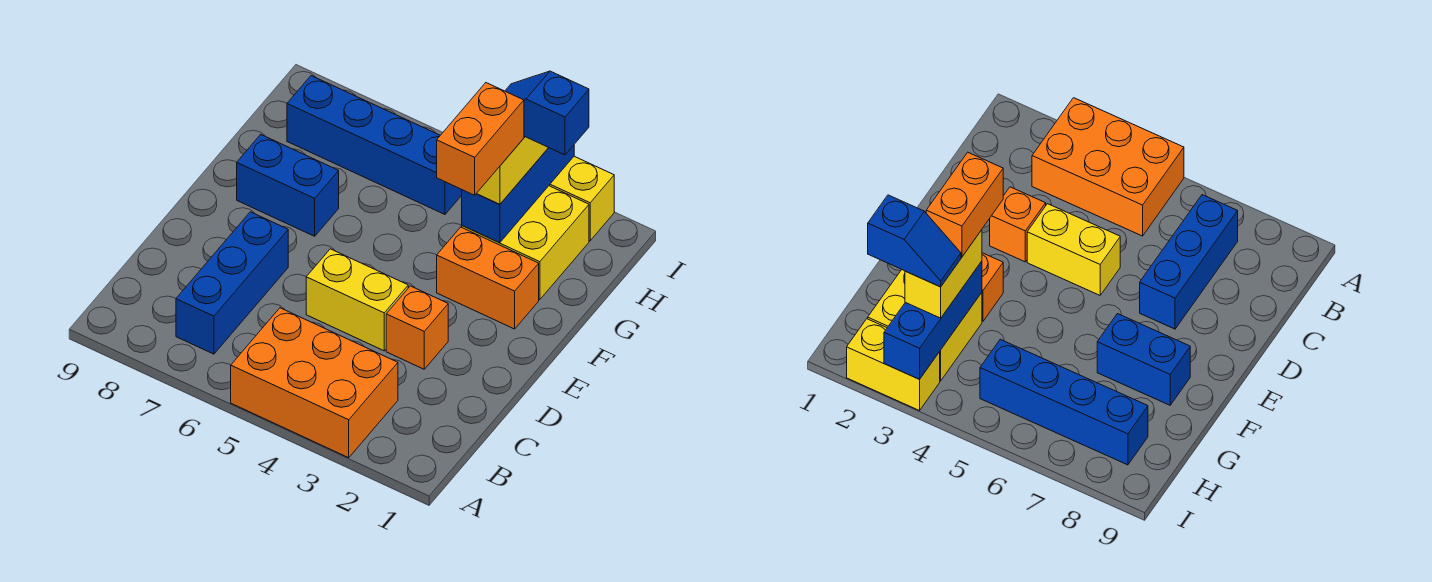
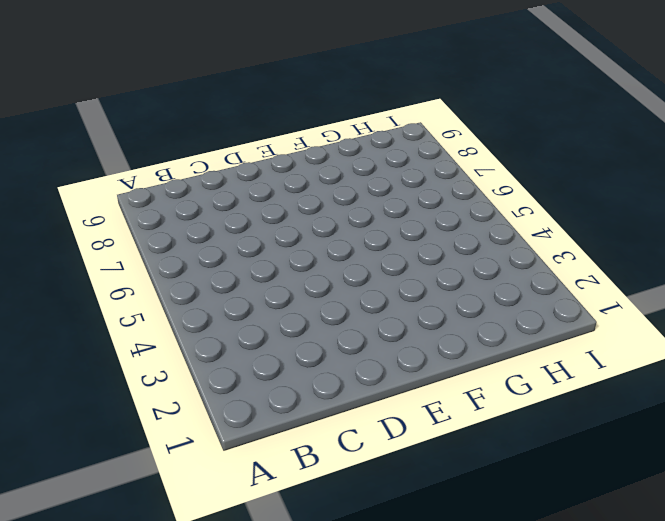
none -> orange brick A3:B5 level 1
none -> blue brick B7:D7 level 1
none -> orange brick D3 level 1

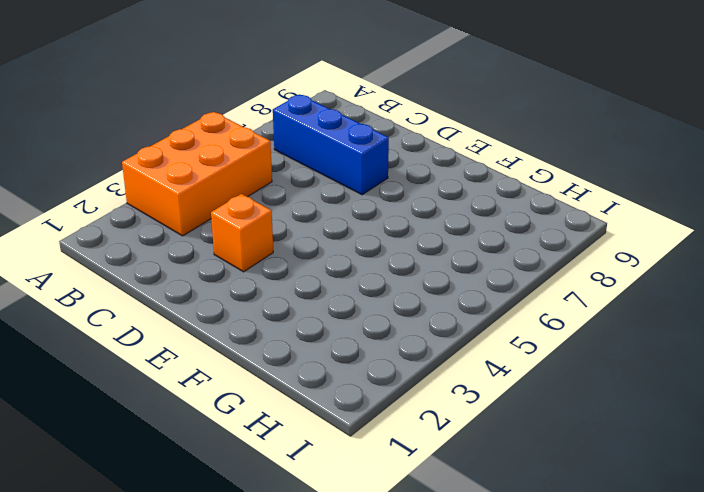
none -> yellow brick D4:D5 level 1
none -> orange brick F2:F3 level 1
none -> blue brick F7:F8 level 1

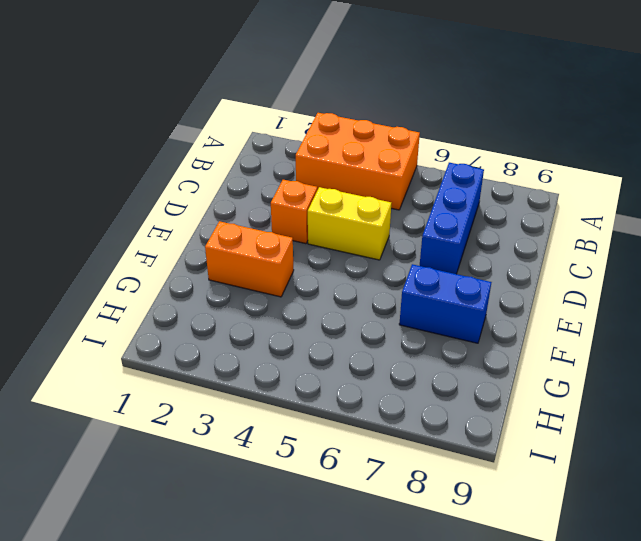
none -> yellow brick G2:H3 level 1
none -> blue brick H5:H8 level 1
none -> yellow brick I2:I3 level 1

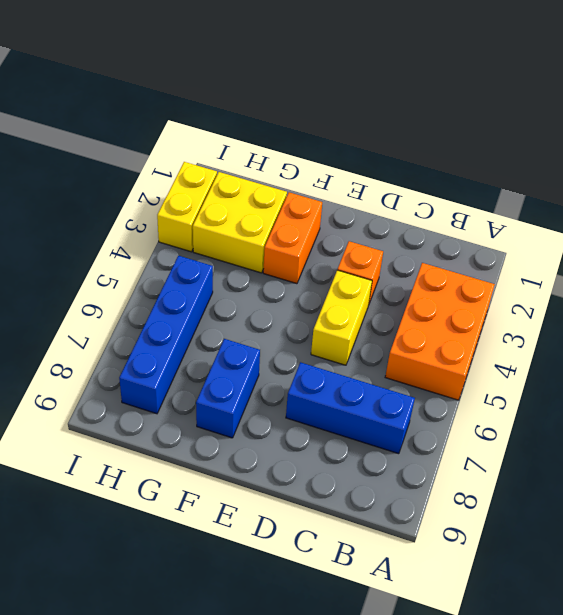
none -> blue brick G3:I3 level 2
none -> yellow brick G3:H3 level 3
none -> orange brick F3:G3 level 4

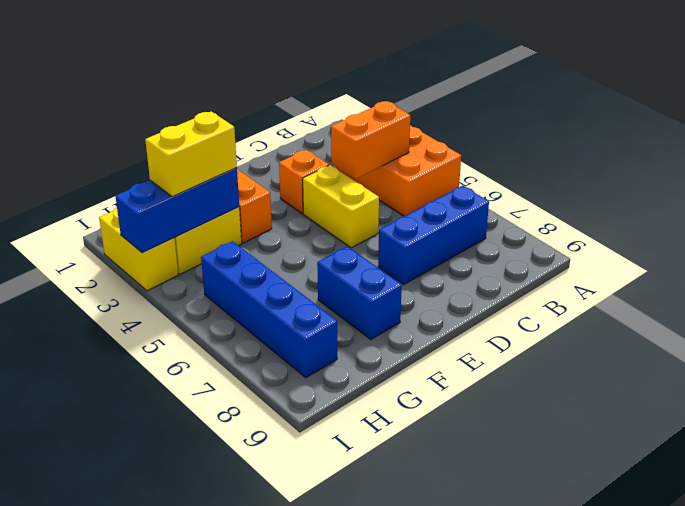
orange brick B4:C4 level 2 -> orange brick F3:G3 level 4
none -> blue slope H2:H3 level 4 top 2

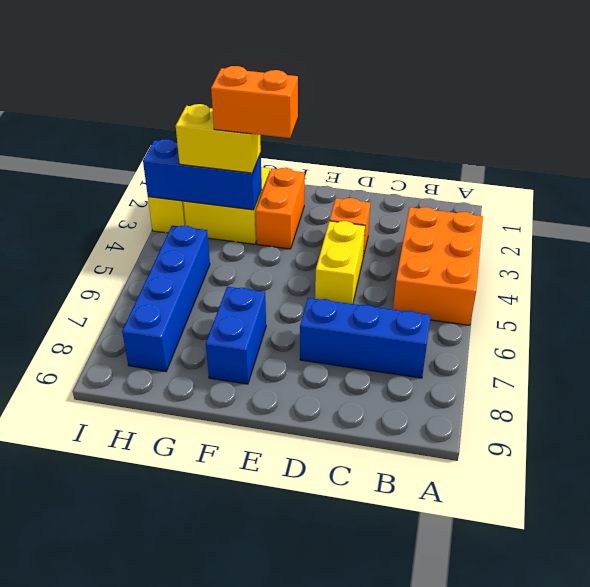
none -> blue slope H2:H3 level 4 top 2

